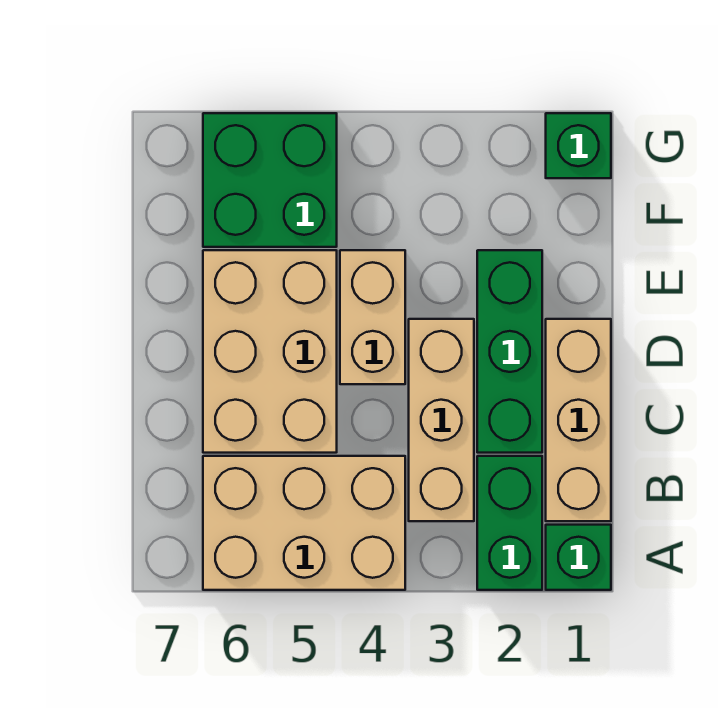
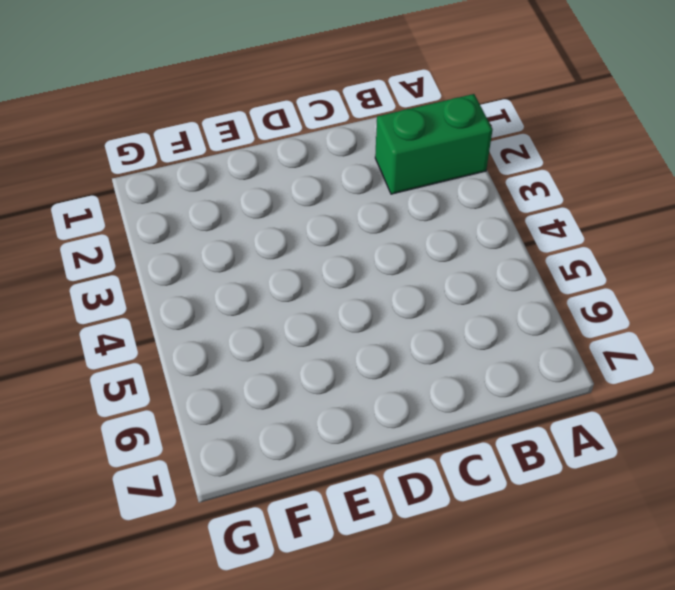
none -> green brick A1 level 1
none -> tan brick A4:B6 level 1

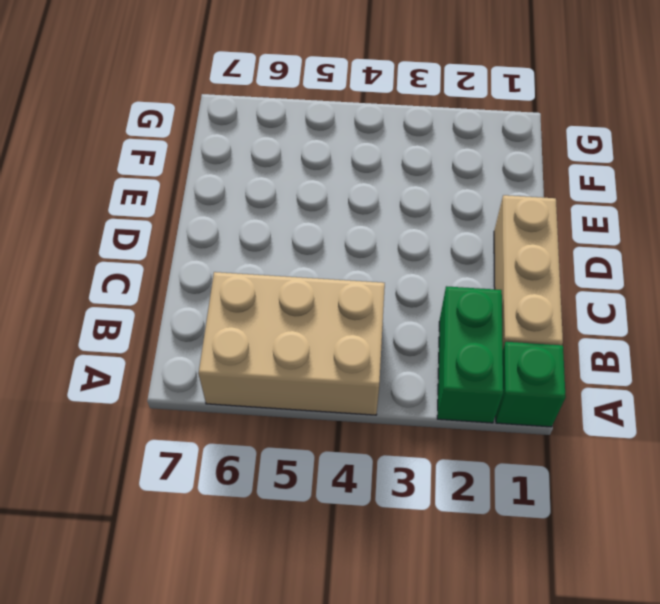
none -> tan brick B3:D3 level 1
none -> green brick C2:E2 level 1

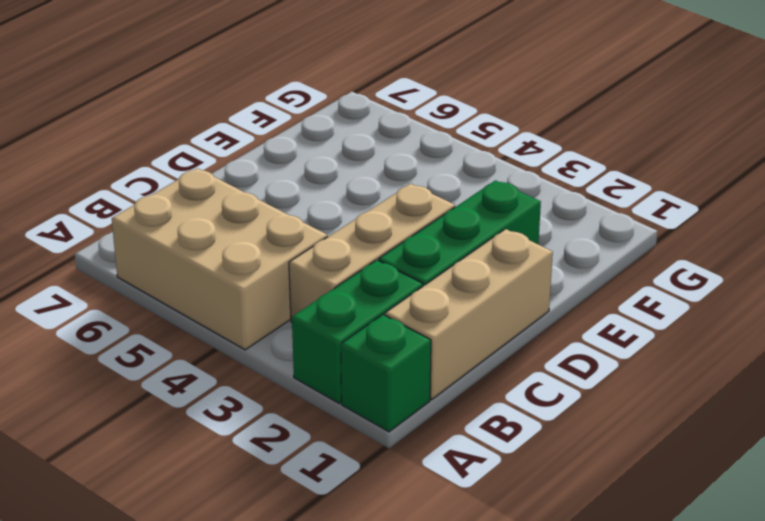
none -> tan brick C5:E6 level 1
none -> tan brick D4:E4 level 1

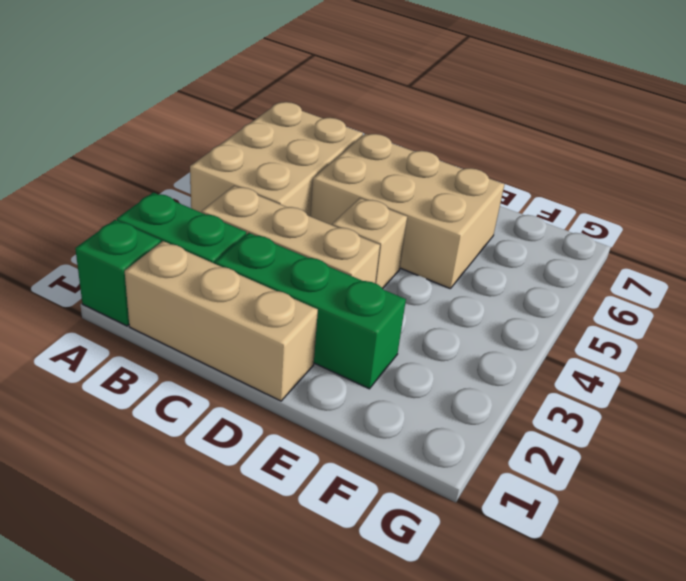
tan brick D4 level 1 -> tan brick D4:E4 level 1
none -> green brick F5:G6 level 1
none -> green brick G1 level 1

